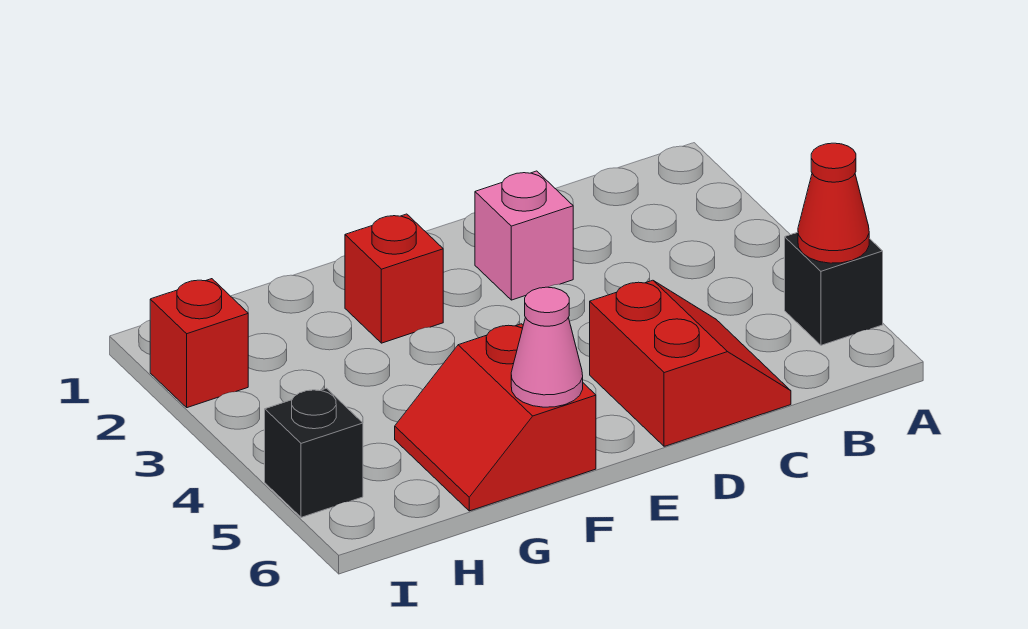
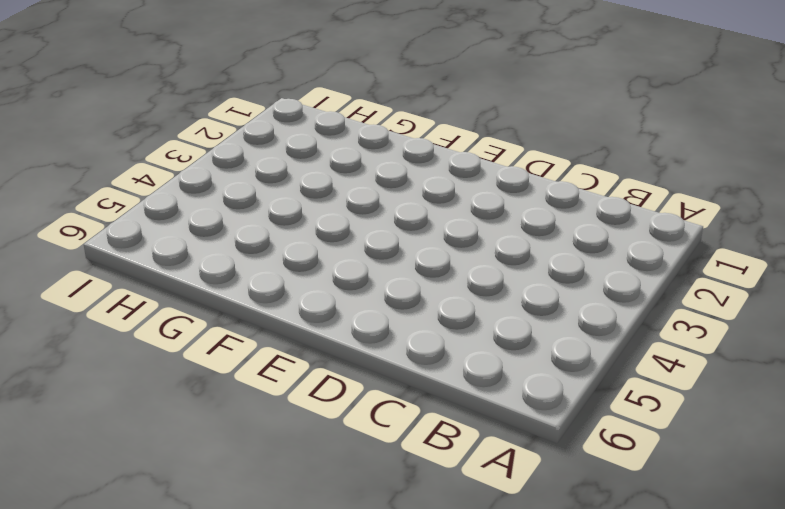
none -> black brick A5 level 1
none -> red slope C5:D6 level 1 top D

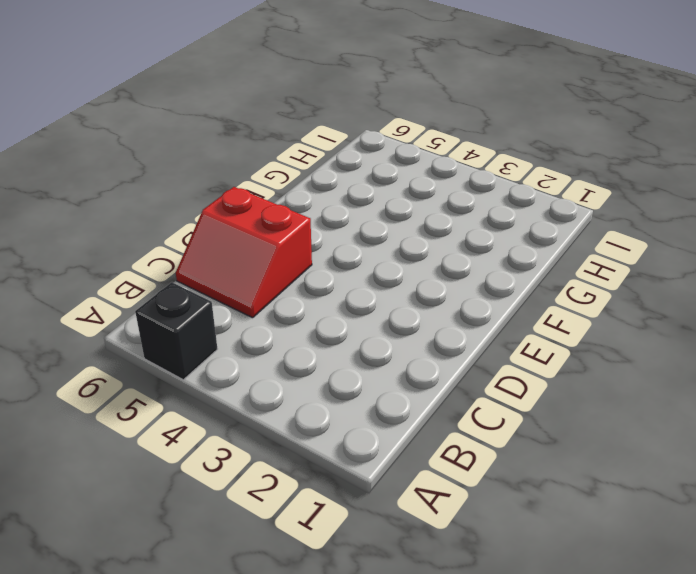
none -> pink brick D2 level 1
none -> red brick F2 level 1

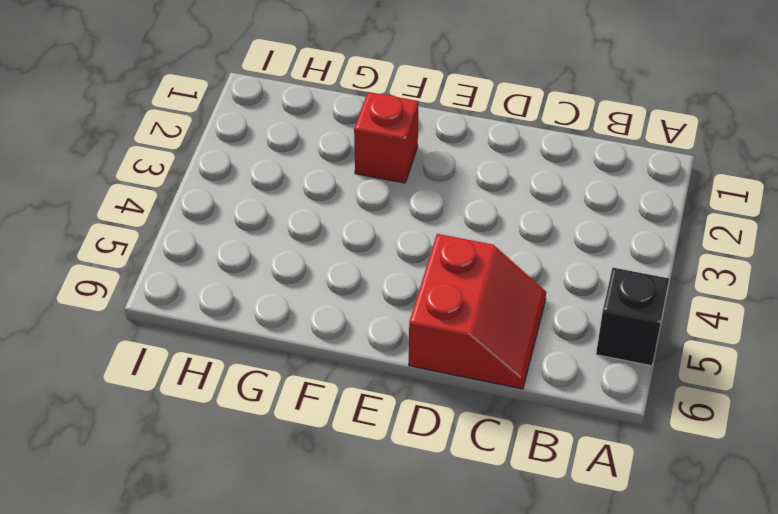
none -> pink brick D2 level 1
none -> red slope F5:G6 level 1 top F

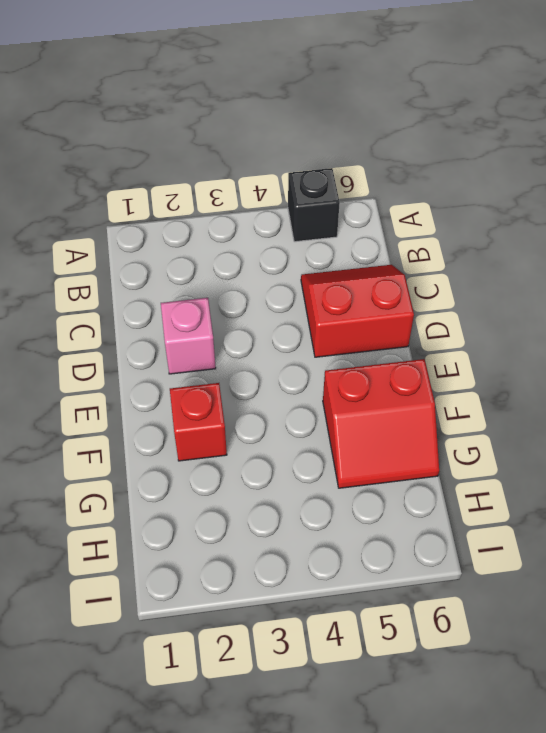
none -> red brick I2 level 1
none -> black brick I5 level 1

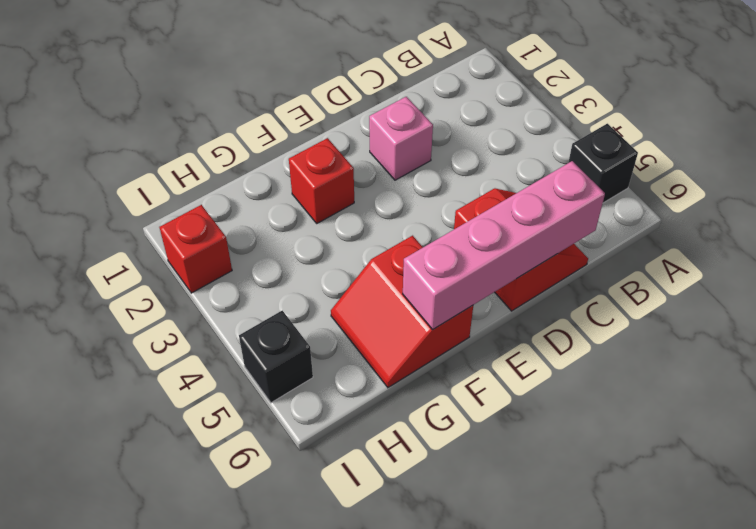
pink brick C6:F6 level 2 -> pink cone F6 level 2
none -> red cone A5 level 2

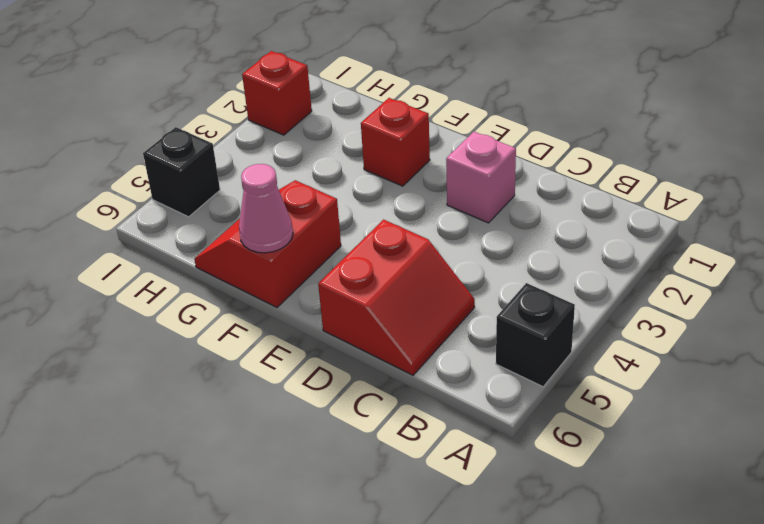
none -> red cone A5 level 2

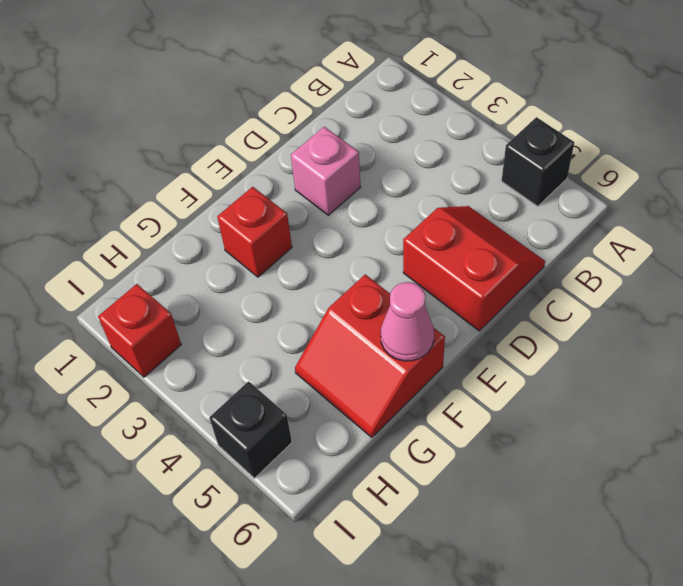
none -> red cone A5 level 2

